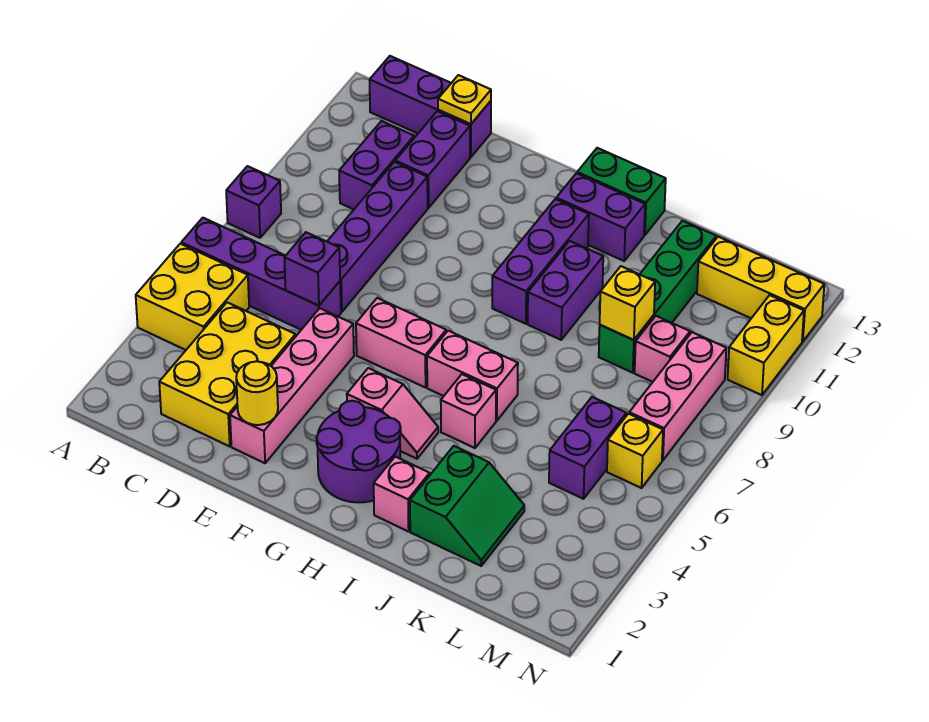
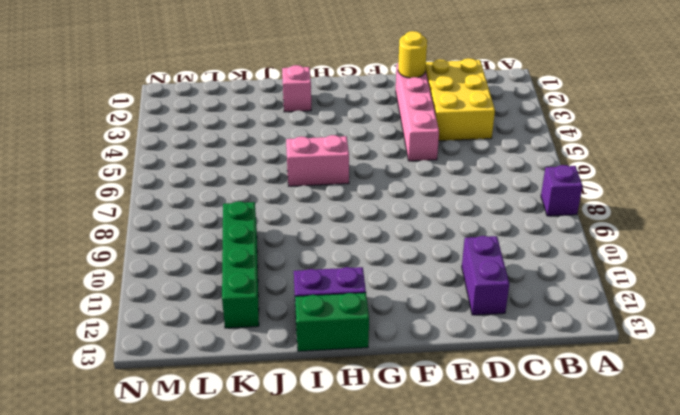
none -> yellow brick A4:B5 level 1
none -> purple brick A6:D6 level 1
none -> purple brick B13:D13 level 1
none -> purple brick C10:C11 level 1

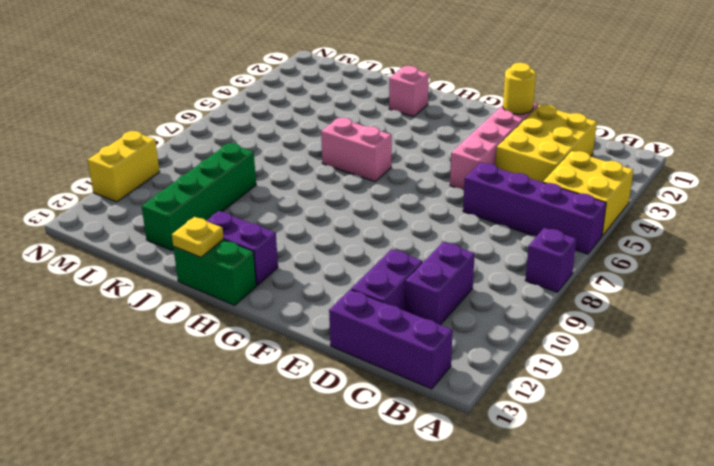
yellow plate I13 level 2 -> yellow plate D13 level 2
none -> purple brick D7:D10 level 1
none -> pink brick F6:G6 level 1
none -> purple round brick G2:H3 level 1
none -> pink slope G4:H4 level 1 top G

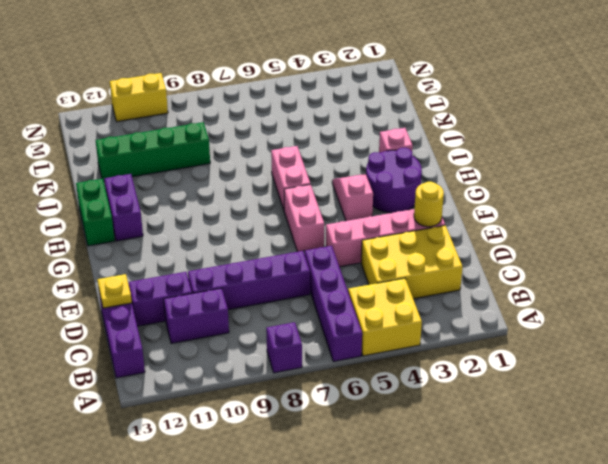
none -> purple brick H9:H11 level 1
none -> pink brick I5 level 1
none -> purple brick I9:I10 level 1
none -> green slope J2:K3 level 1 top J

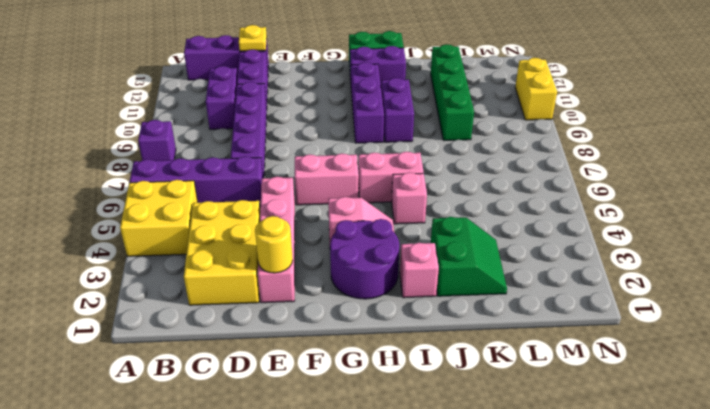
none -> purple brick L5:L6 level 1
none -> pink brick L9 level 1
none -> yellow brick L12:N12 level 1
none -> yellow brick M6 level 1

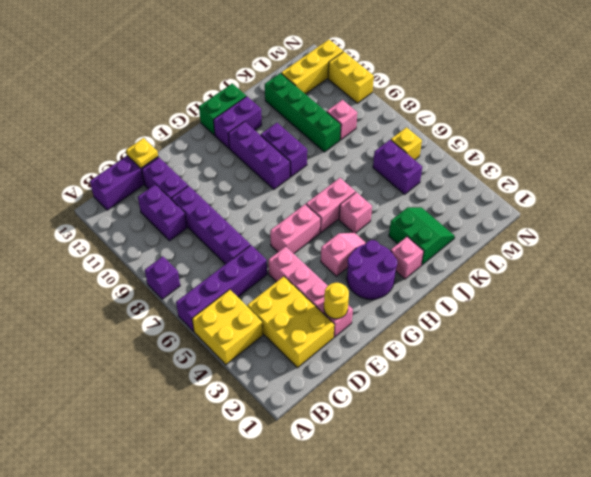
none -> pink brick M7:M9 level 1
none -> purple brick D6 level 2
none -> yellow brick K9 level 2

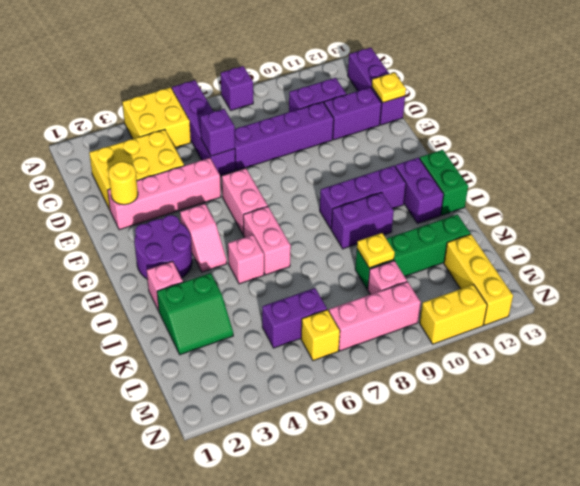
yellow plate K9 level 2 -> yellow brick K9 level 2

